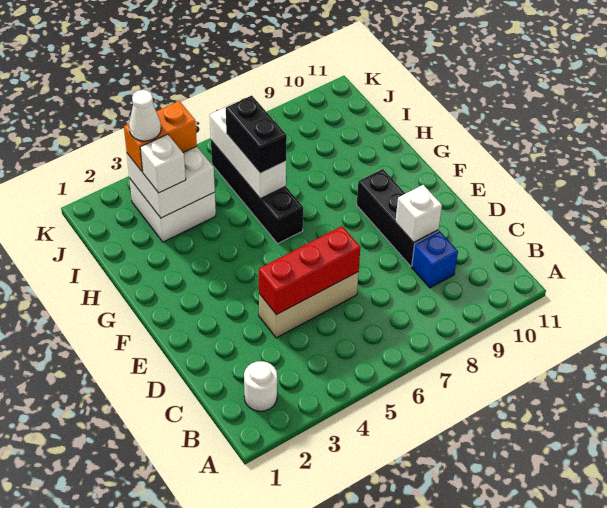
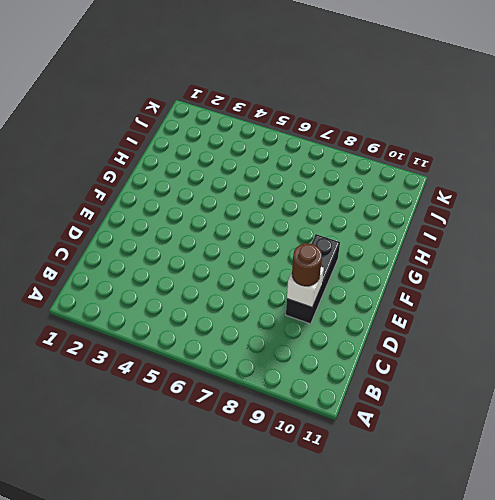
brown round brick D9 level 3 -> none
none -> white round brick B2 level 1
none -> blue brick C9 level 1
none -> tan brick D4:D6 level 1

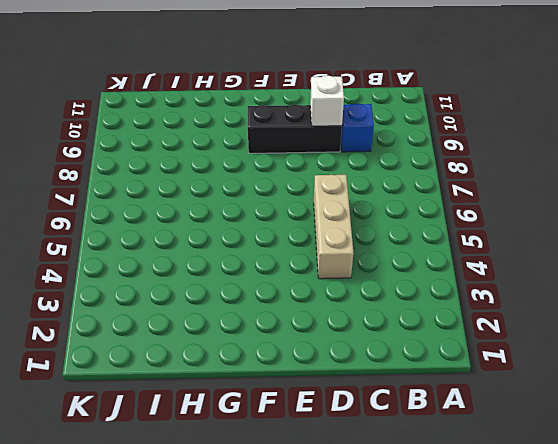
none -> white round brick B2 level 1
none -> black brick G6:J6 level 1
none -> white brick I3:J4 level 1

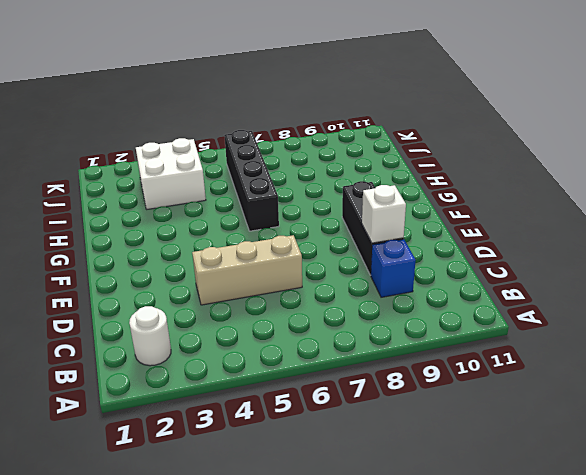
none -> red brick D4:D6 level 2
none -> white brick H6:J6 level 2
none -> white brick I3:J4 level 2

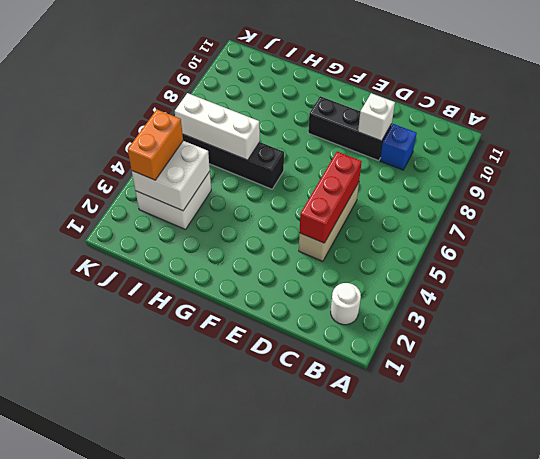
none -> black brick H6:I6 level 3
none -> white brick I3 level 3
none -> white cone J3 level 4

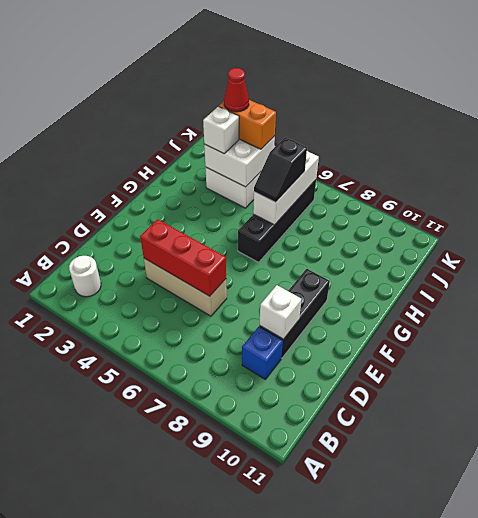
black slope H6:I6 level 3 top I -> black brick H6:I6 level 3
red cone J3 level 4 -> white cone J3 level 4

